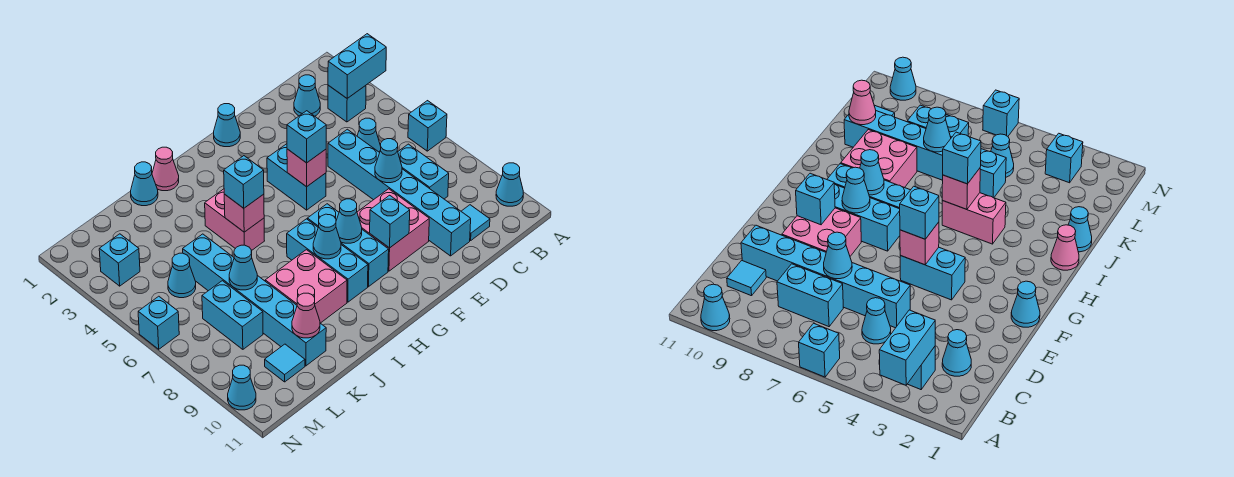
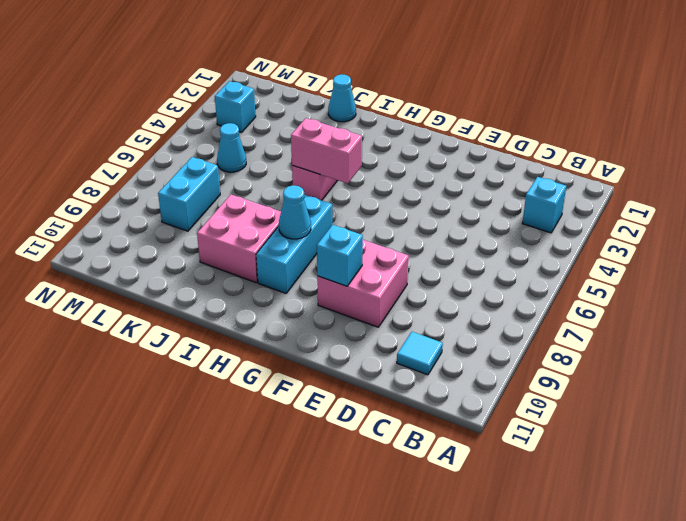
pink brick H5:I5 level 2 -> pink brick I5 level 2
none -> cyan brick A6 level 1
none -> cyan cone A10 level 1
none -> cyan cone C2 level 1
none -> cyan cone C5 level 1

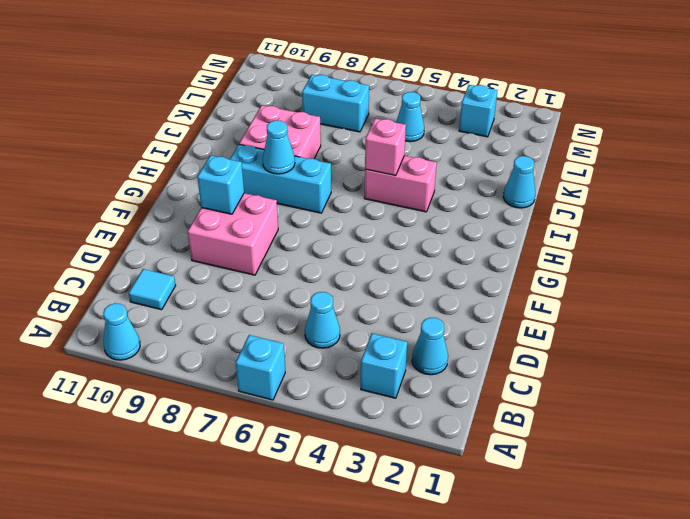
none -> cyan brick C7:C8 level 1
none -> cyan brick D5:D10 level 1
none -> cyan cone F1 level 1
none -> cyan brick F4:F5 level 1

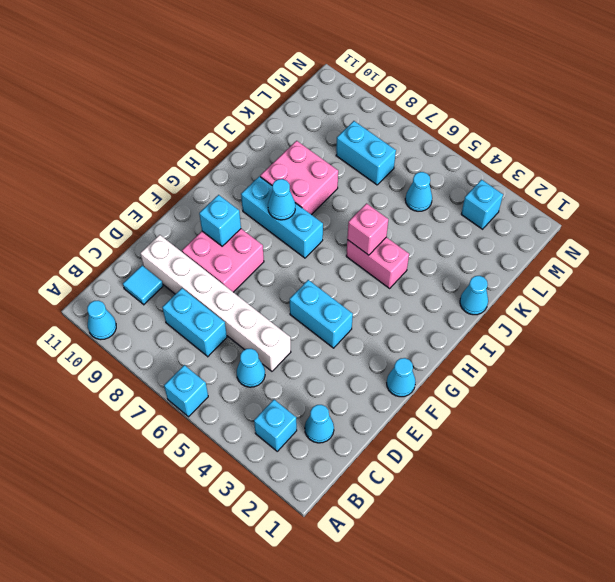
white brick D5:D10 level 1 -> cyan brick D5:D10 level 1
none -> cyan brick G7:G9 level 1
none -> pink cone I1 level 1
none -> cyan brick K5:K10 level 1
none -> cyan tile L10 level 1

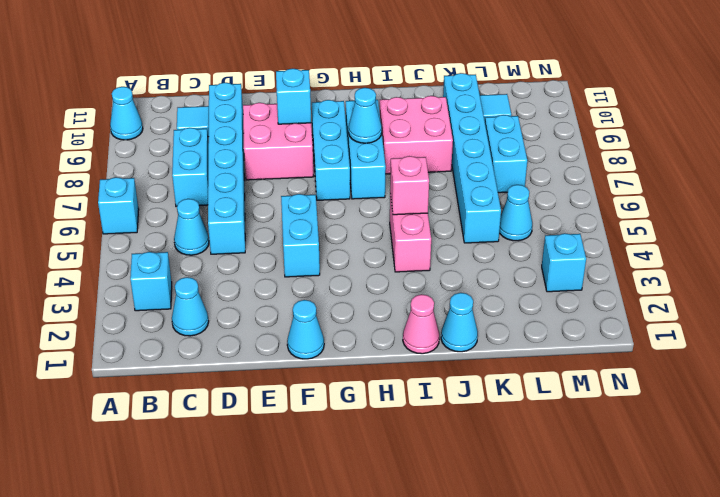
none -> cyan brick N6 level 1
none -> cyan cone N10 level 1
none -> cyan brick A3:B3 level 2
none -> cyan cone D7 level 2

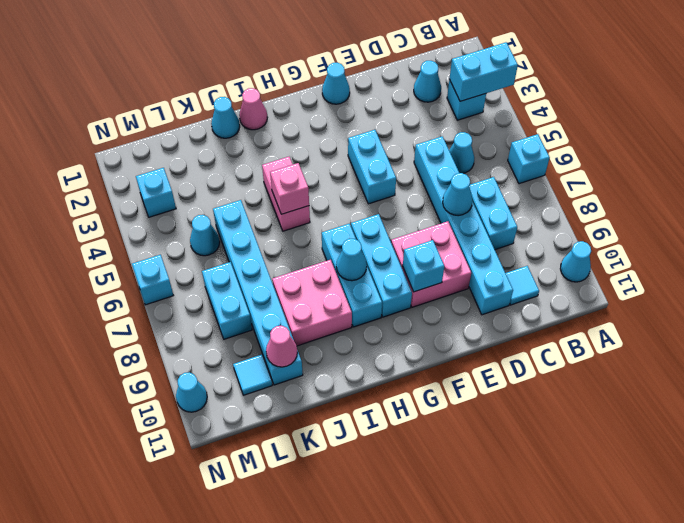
none -> pink brick F5 level 2
none -> cyan cone G8 level 2
none -> cyan cone K7 level 2
none -> cyan brick F5 level 3

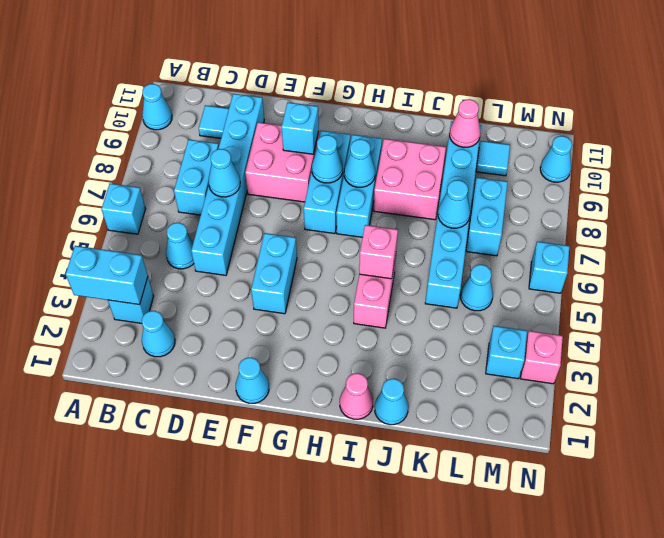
pink brick N3 level 1 -> pink brick F5 level 2
none -> cyan brick F5 level 3
none -> cyan brick I5 level 3

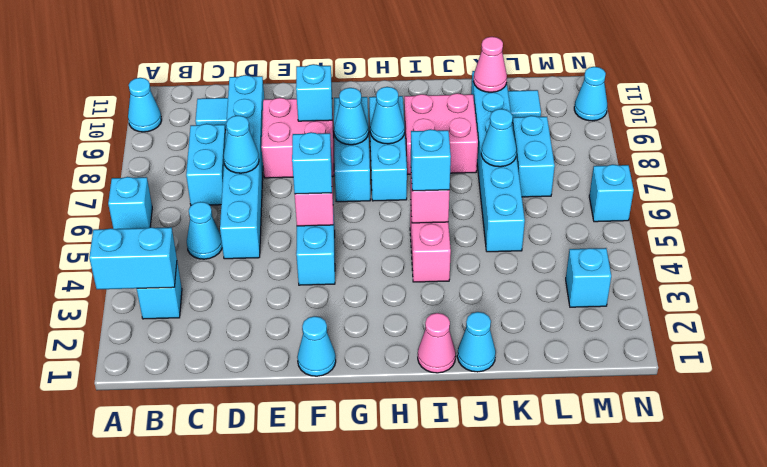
none -> cyan cone C2 level 1
none -> cyan cone L5 level 1

